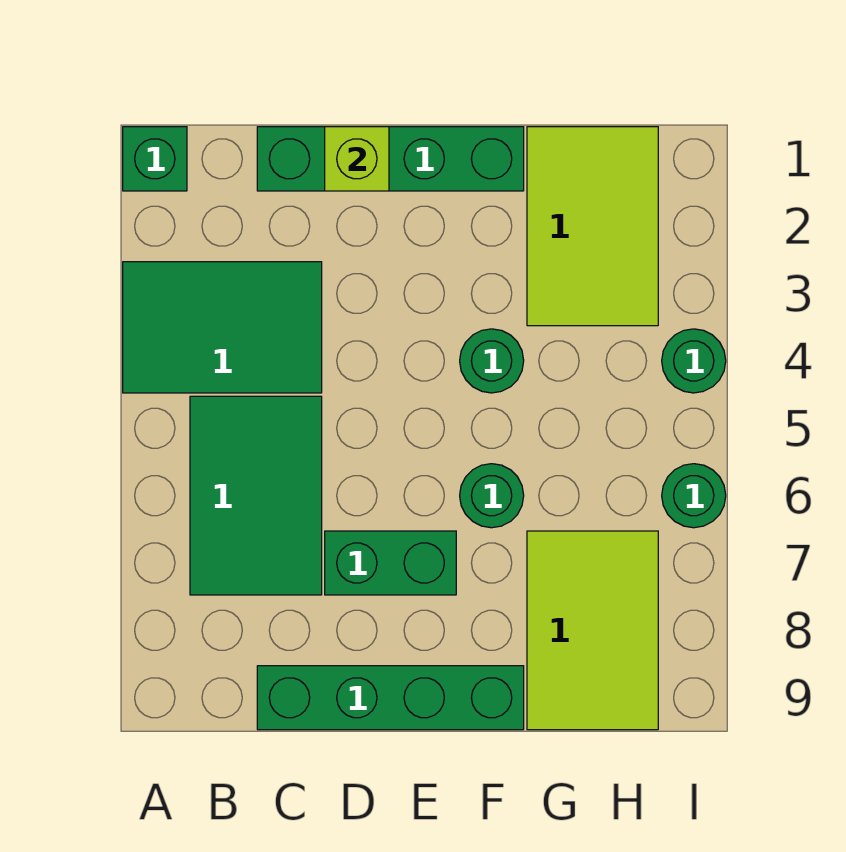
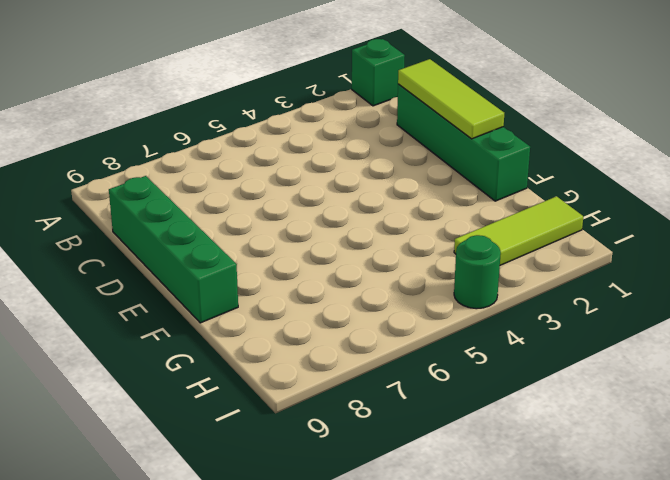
lime tile C1:E1 level 2 -> lime brick D1 level 2
lime tile H1:H3 level 1 -> lime tile G1:H3 level 1
none -> green tile A3:C4 level 1
none -> green tile B5:C7 level 1
none -> green brick D7:E7 level 1

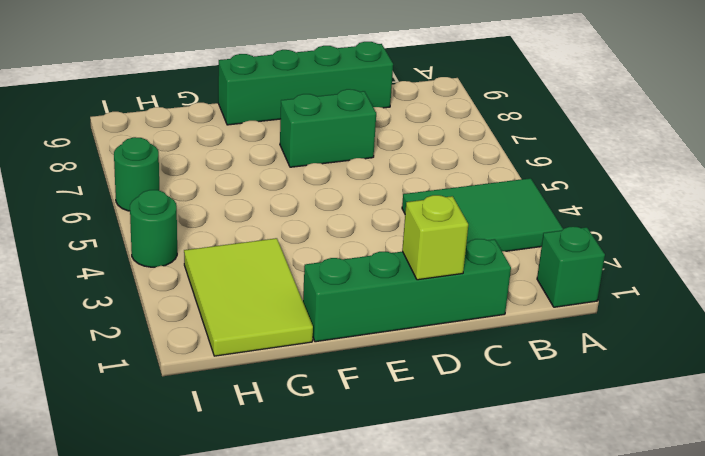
none -> green tile B5:C7 level 1
none -> green round brick F4 level 1
none -> green round brick F6 level 1

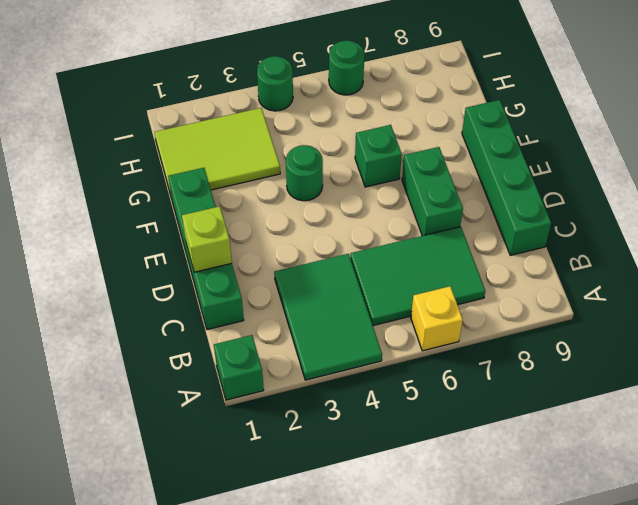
yellow brick A6 level 1 -> none
green brick F6 level 1 -> green round brick F6 level 1
none -> lime tile G7:H9 level 1

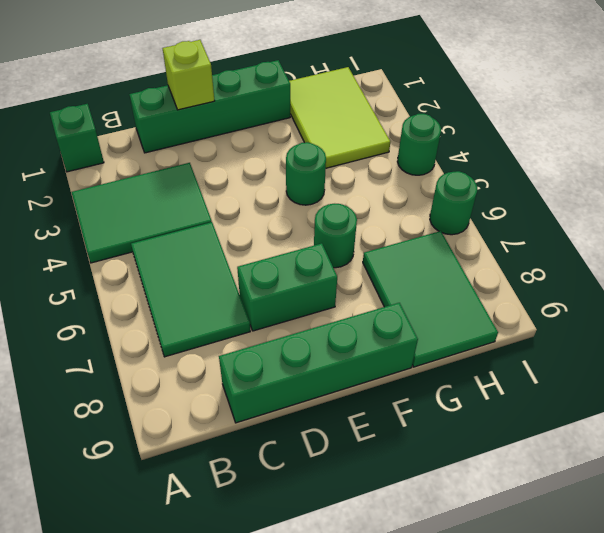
green tile G7:H9 level 1 -> lime tile G7:H9 level 1

